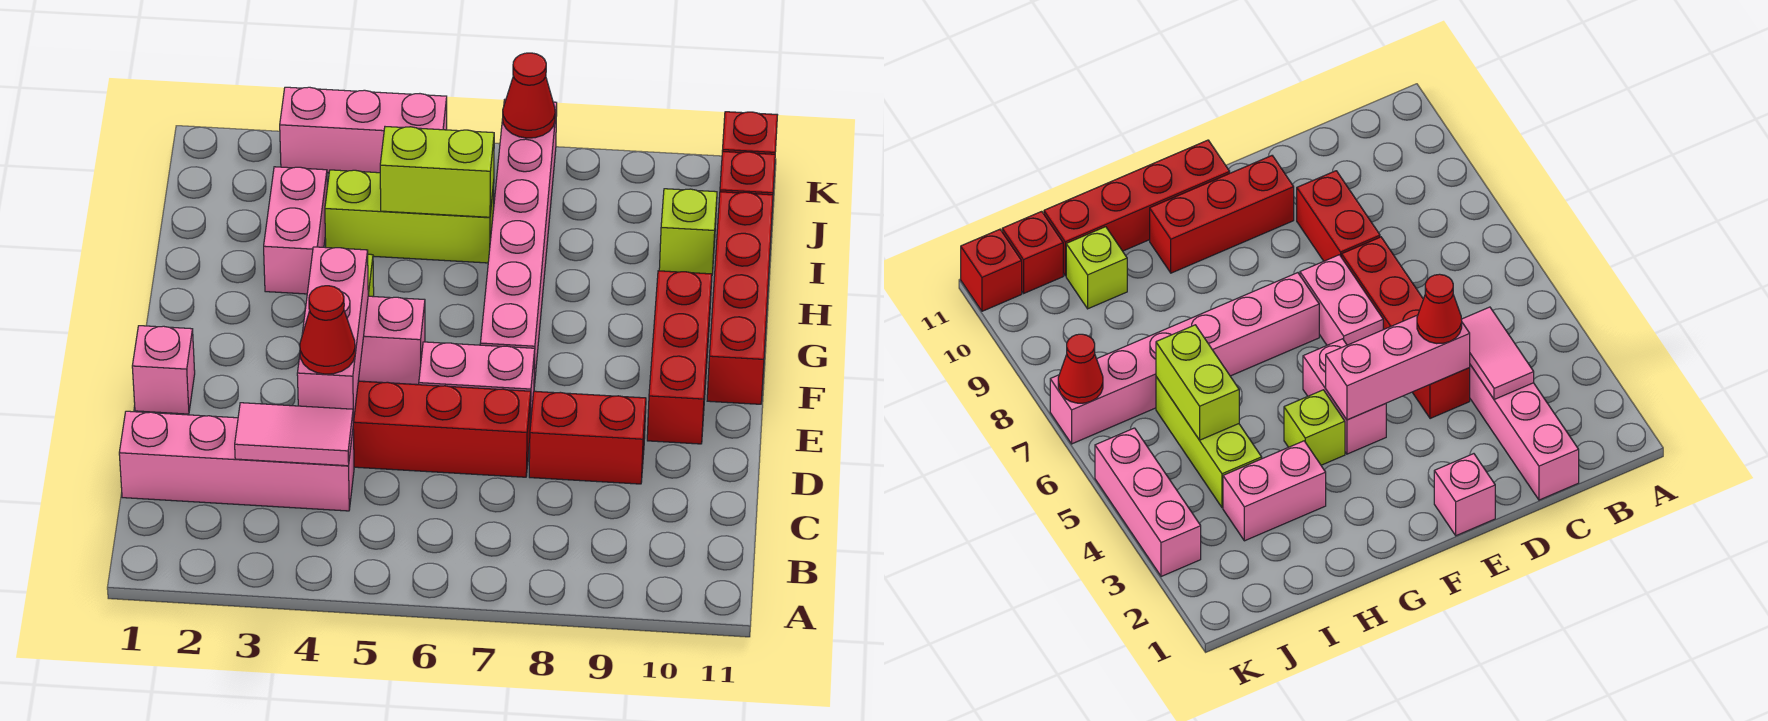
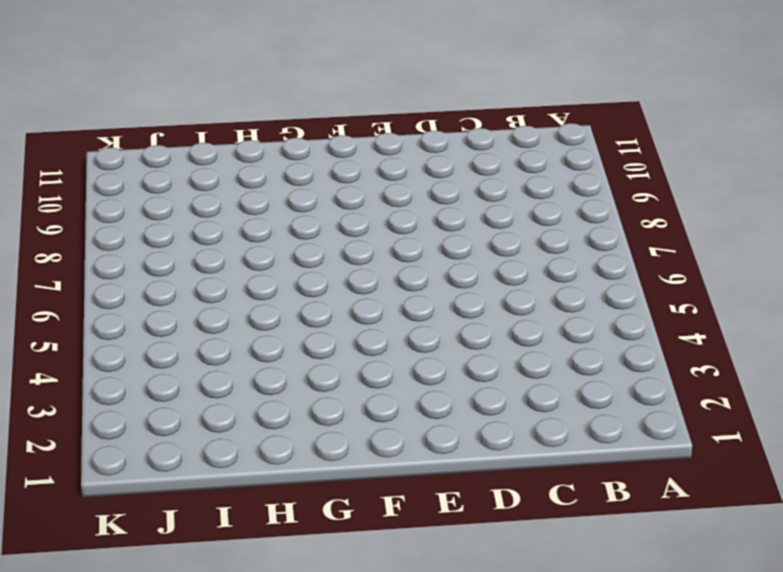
none -> pink brick C1:C4 level 1
none -> red brick D4:D7 level 1
none -> red brick D8:D9 level 1

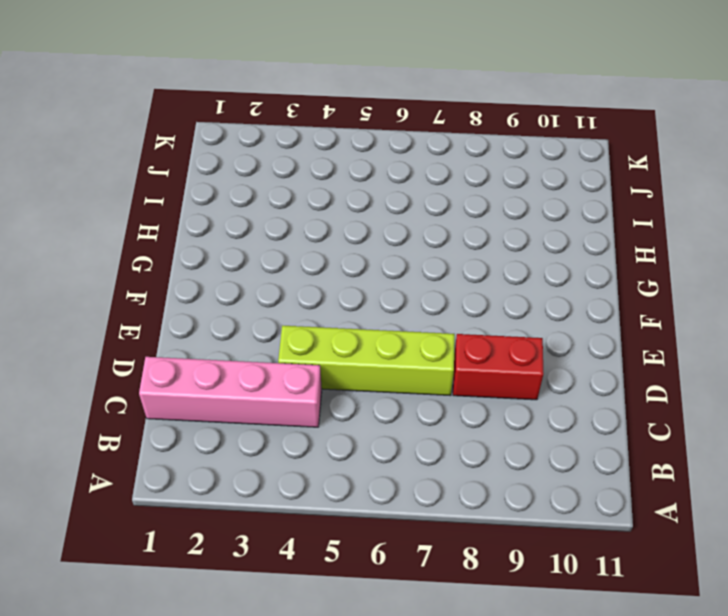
lime brick D4:D7 level 1 -> red brick D4:D7 level 1
none -> pink brick E1 level 1
none -> pink brick E6:E7 level 1
none -> red brick E10:G10 level 1

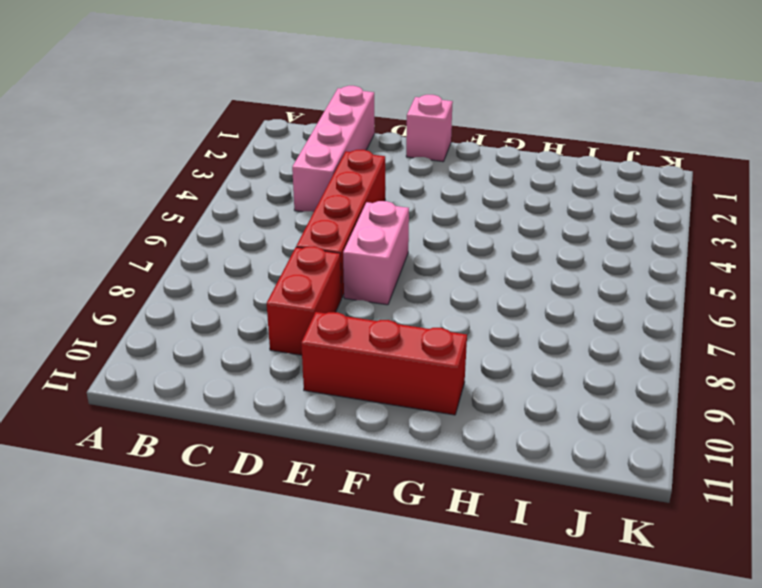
none -> pink brick F4:F5 level 1
none -> pink brick F7:K7 level 1
none -> red brick F11:I11 level 1

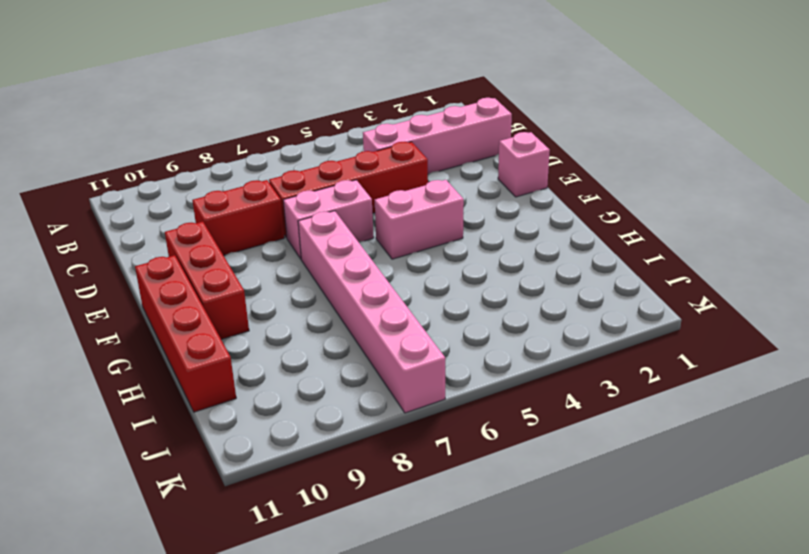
none -> lime brick G4 level 1
none -> pink brick H3:I3 level 1
none -> lime brick I4:I6 level 1

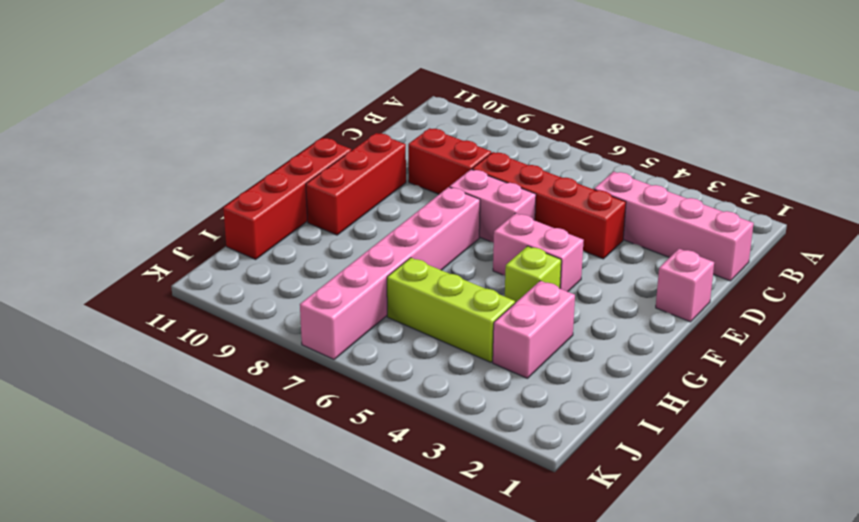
none -> lime brick I10 level 1
none -> red brick J11 level 1
none -> pink brick K3:K5 level 1

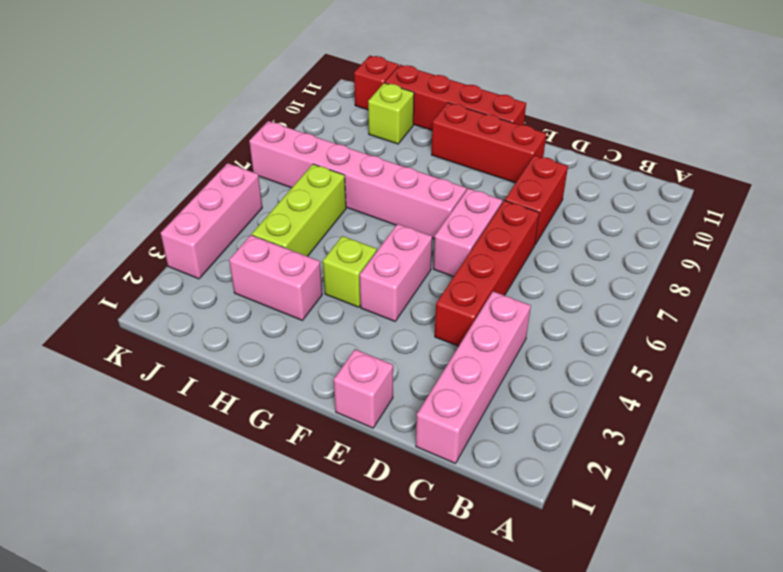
none -> red brick K11 level 1
none -> pink tile C3:C4 level 2
none -> pink brick D4:F4 level 2

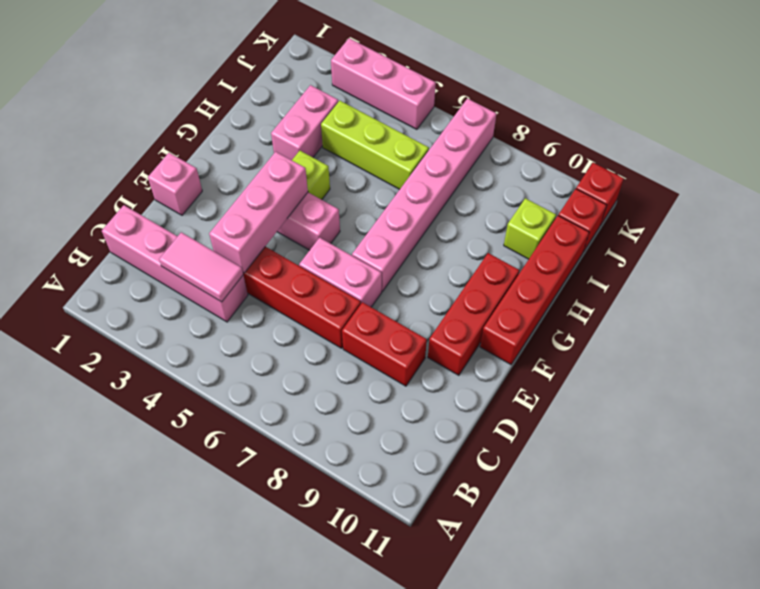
none -> lime brick I5:I6 level 2
none -> red cone K7 level 2
none -> red cone D4 level 3

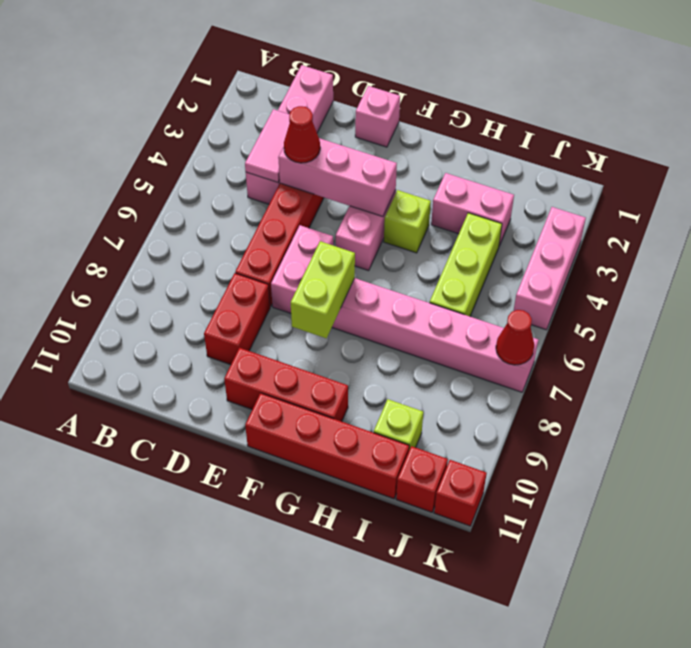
lime brick F7:F8 level 2 -> lime brick I5:I6 level 2

